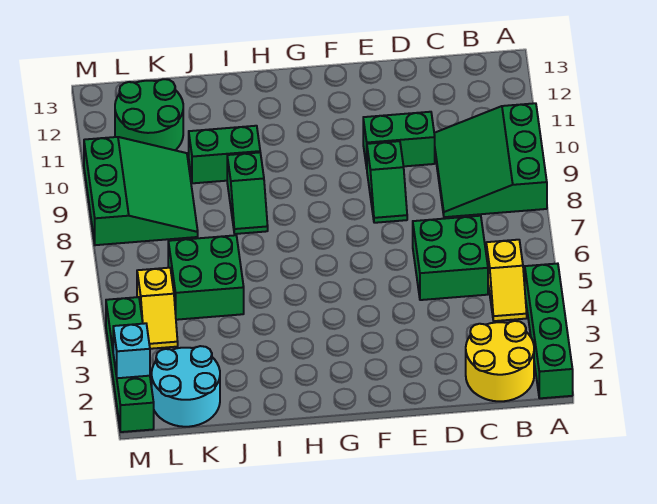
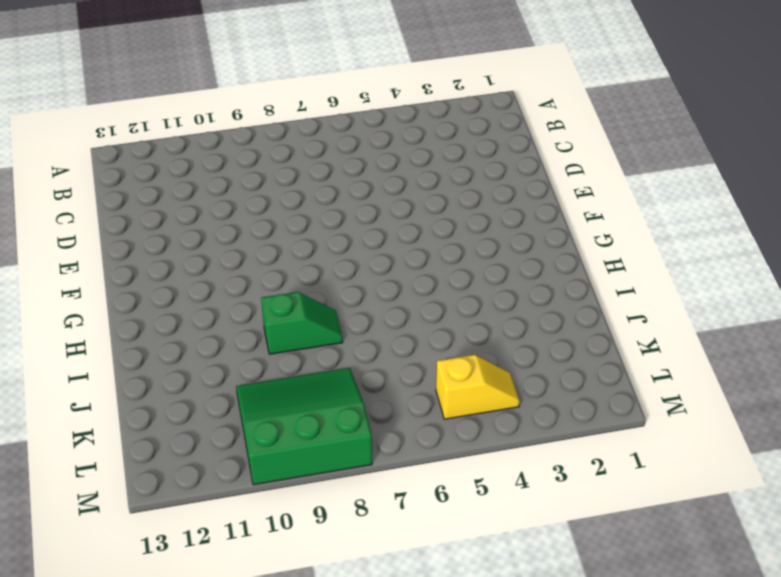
none -> green brick A1:A4 level 1
none -> green slope A8:C10 level 1 top A
none -> yellow round brick B1:C2 level 1

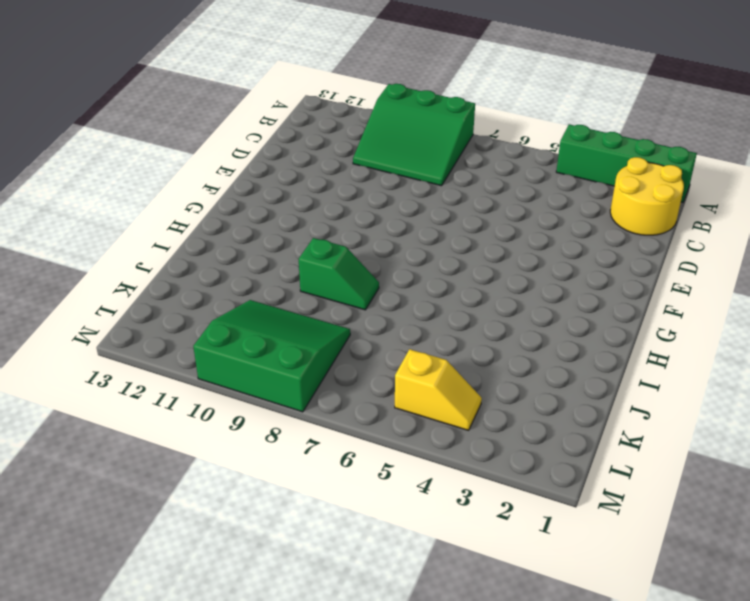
none -> yellow slope B4:B5 level 1 top 5
none -> green brick C5:D6 level 1
none -> green brick D10:E10 level 1

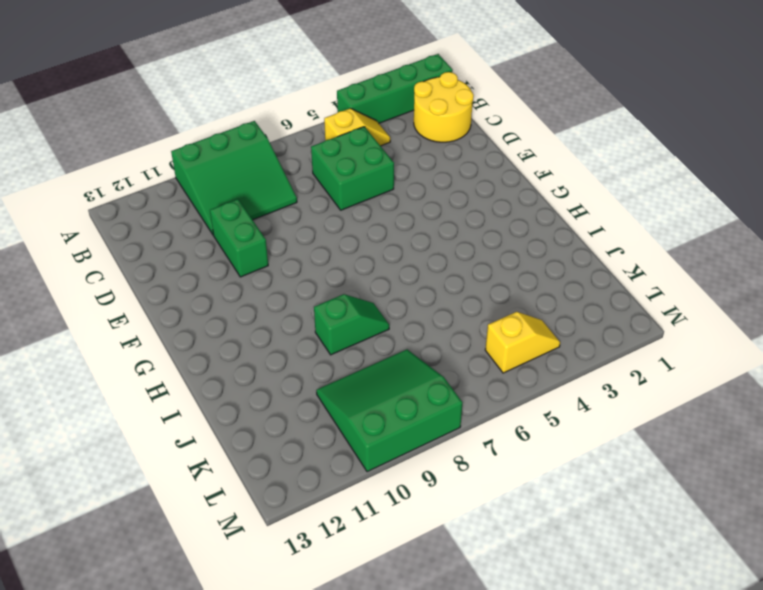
none -> green slope E8:E9 level 1 top 9
none -> green brick I10:J10 level 1
none -> green brick J5:K6 level 1

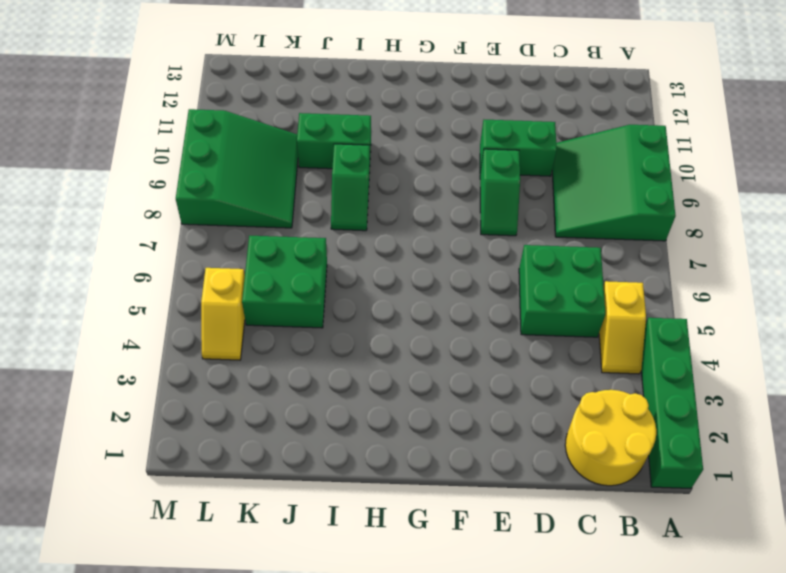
none -> cyan round brick K1:L2 level 1
none -> green round brick K11:L12 level 1
none -> green brick M1:M4 level 1

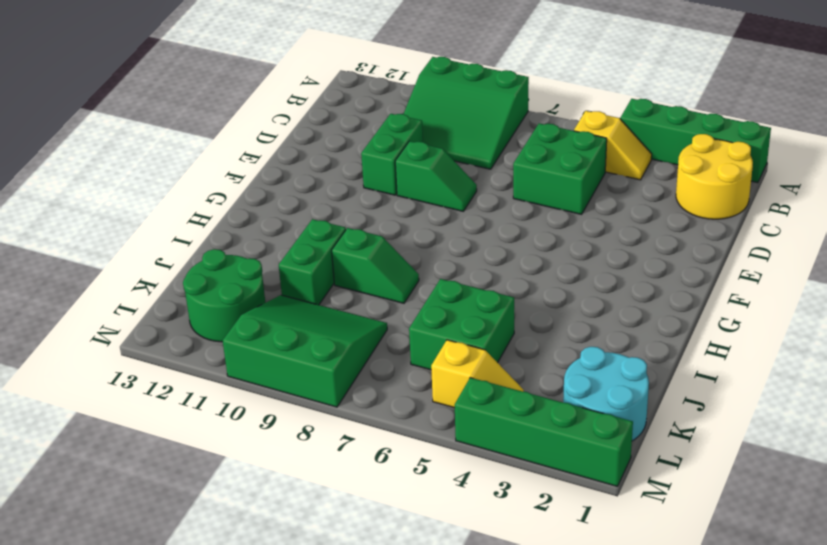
none -> cyan brick M2 level 2

